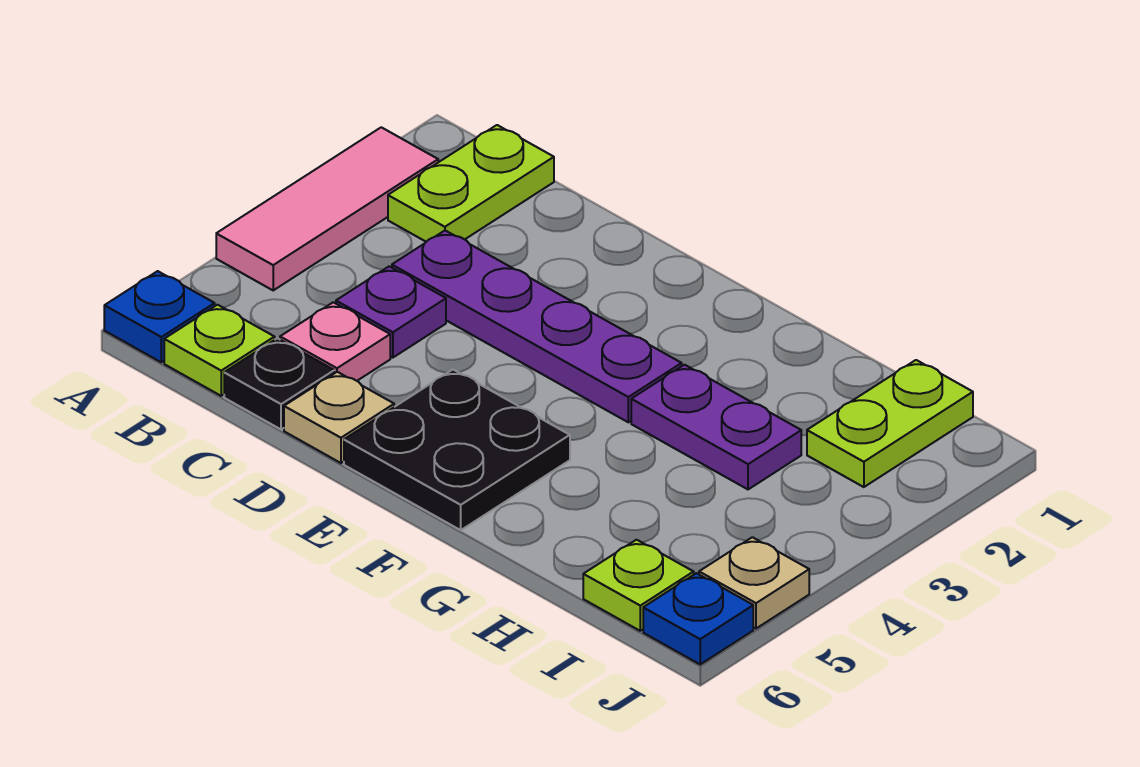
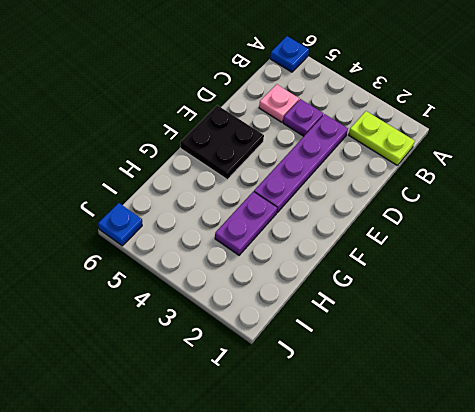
none -> pink tile A2:A4 level 1
none -> lime plate B6 level 1
none -> black plate C6 level 1

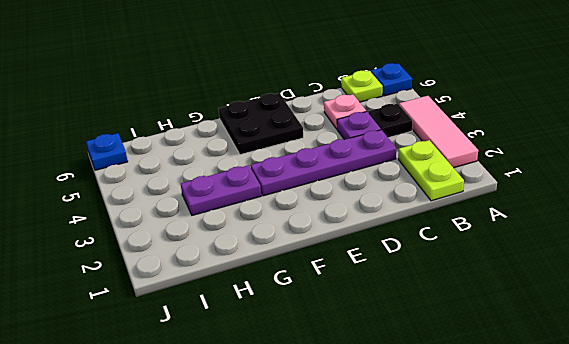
black plate B4 level 1 -> black plate C6 level 1
none -> tan plate D6 level 1
none -> lime plate I1:I2 level 1
none -> lime plate I6 level 1

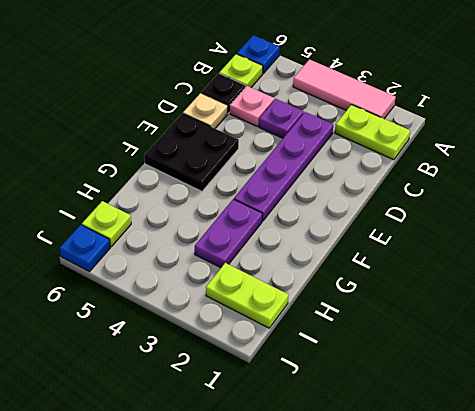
none -> tan plate J5 level 1

